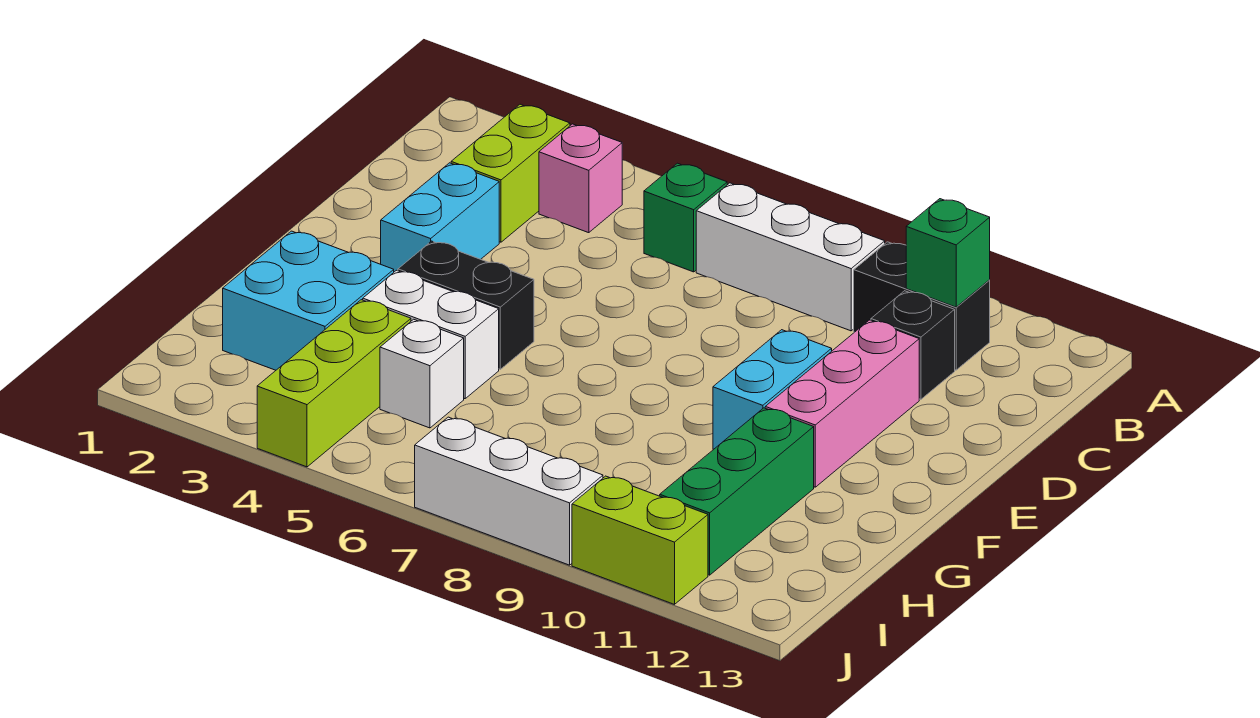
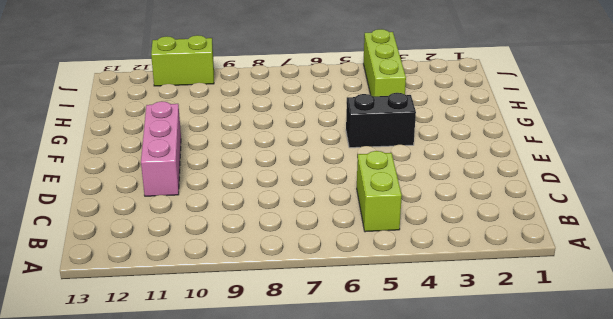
lime brick B5:C5 level 1 -> lime brick B3:C3 level 1
none -> pink brick B4 level 1
none -> green brick B6 level 1
none -> white brick B7:B9 level 1

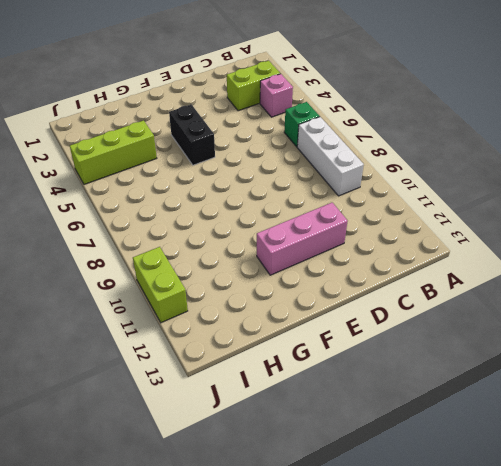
none -> black brick B10:B11 level 1
none -> black brick C11 level 1
none -> cyan brick D3:E3 level 1

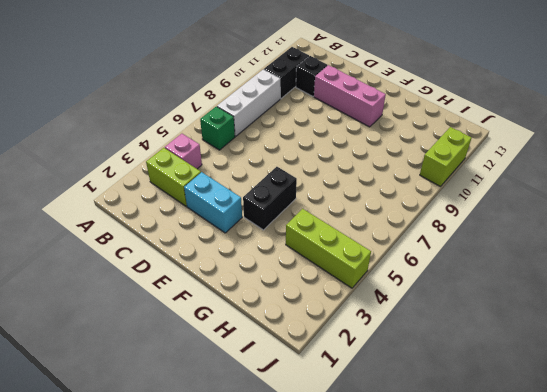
none -> cyan brick E10:F10 level 1
none -> cyan brick G2:H3 level 1
none -> white brick G4:G5 level 1

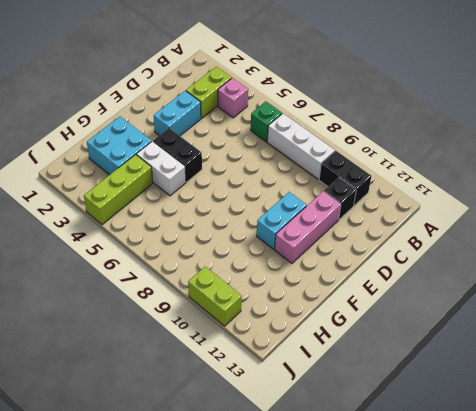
none -> green brick G11:I11 level 1
none -> white brick H5 level 1
none -> white brick J7:J9 level 1

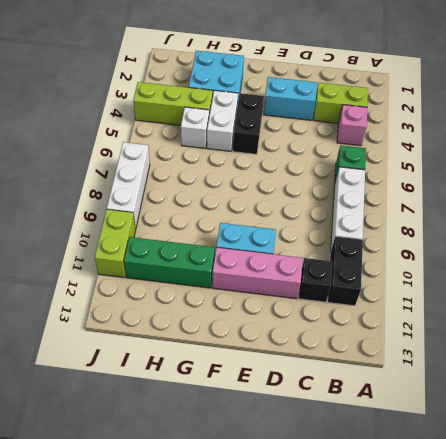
none -> green brick B11 level 2

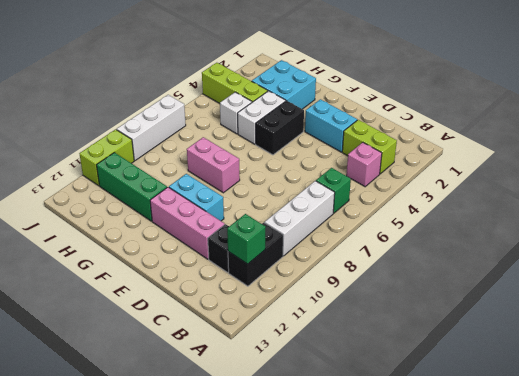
pink brick F8:G8 level 1 -> none

